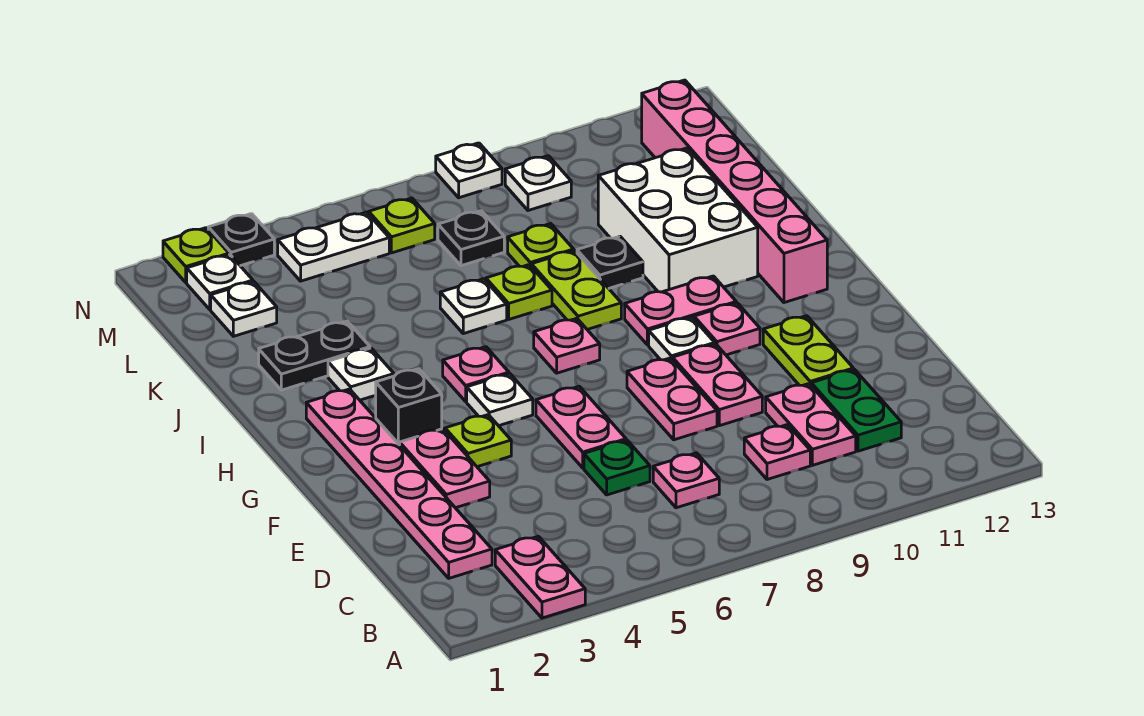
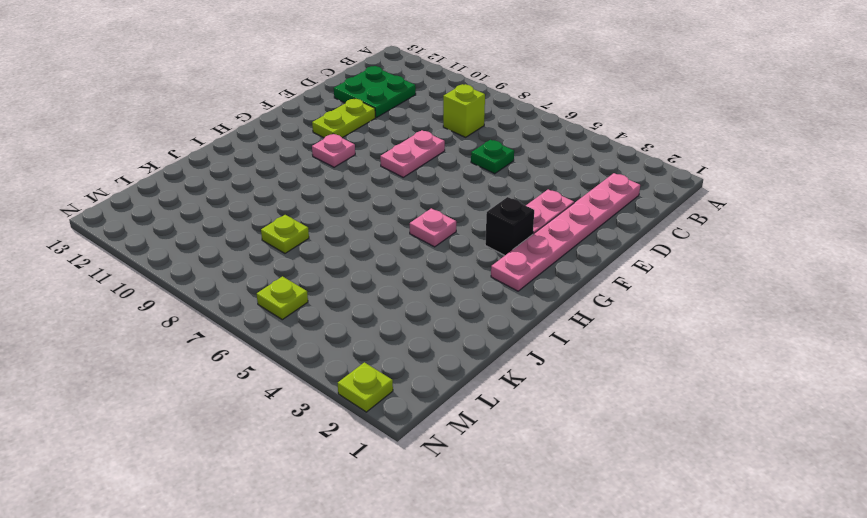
lime brick C8 level 1 -> none
green plate C11:D12 level 1 -> green plate C11:D11 level 1
none -> pink plate A3:B3 level 1
none -> pink plate C7 level 1
none -> pink plate C9 level 1
none -> pink plate C10:D10 level 1

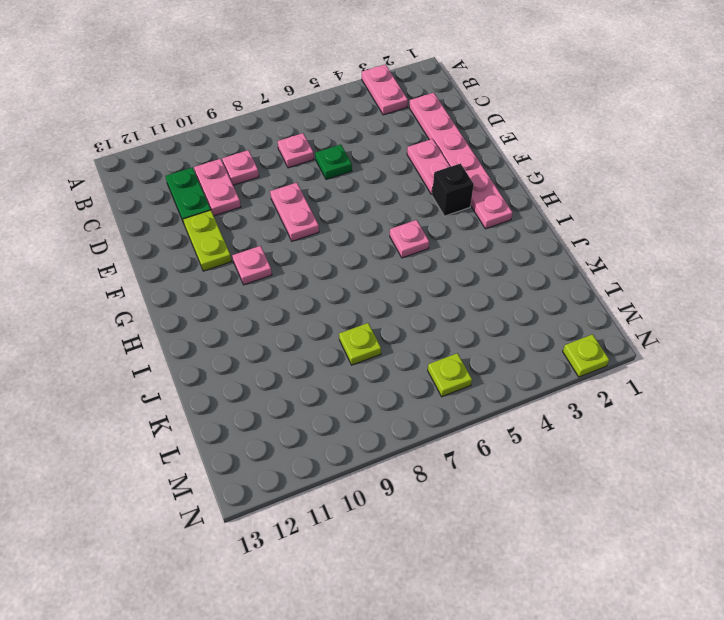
none -> pink plate E6:F6 level 1
none -> pink plate E9:F9 level 1
none -> lime plate F4 level 1
none -> white plate G5 level 1

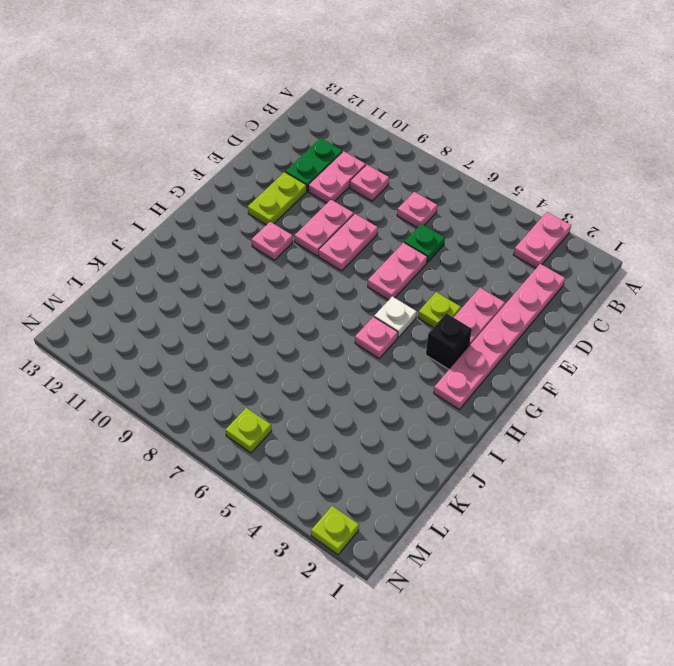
none -> white plate G9 level 1
none -> pink plate H7 level 1
none -> pink plate H9:H10 level 1
none -> pink brick H12:M12 level 1

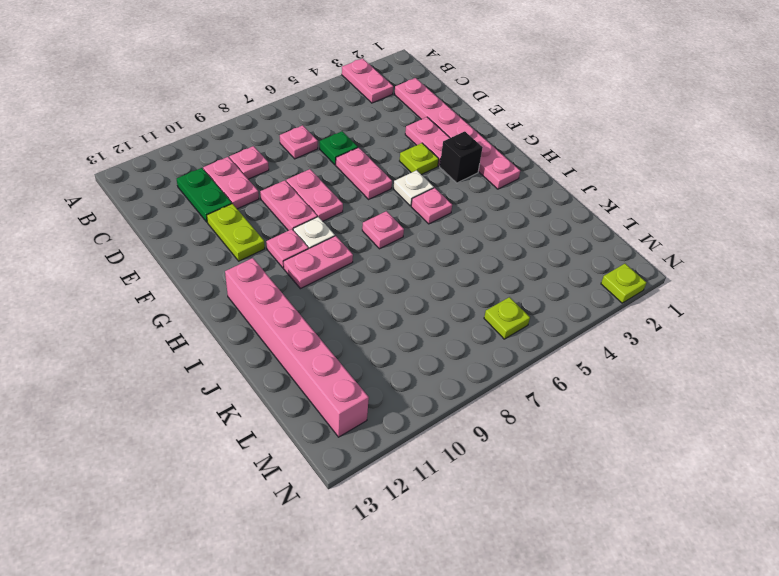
none -> white plate I3 level 1
none -> lime plate I8:J8 level 1
none -> white brick I10:K11 level 1
none -> black plate J2:J3 level 1

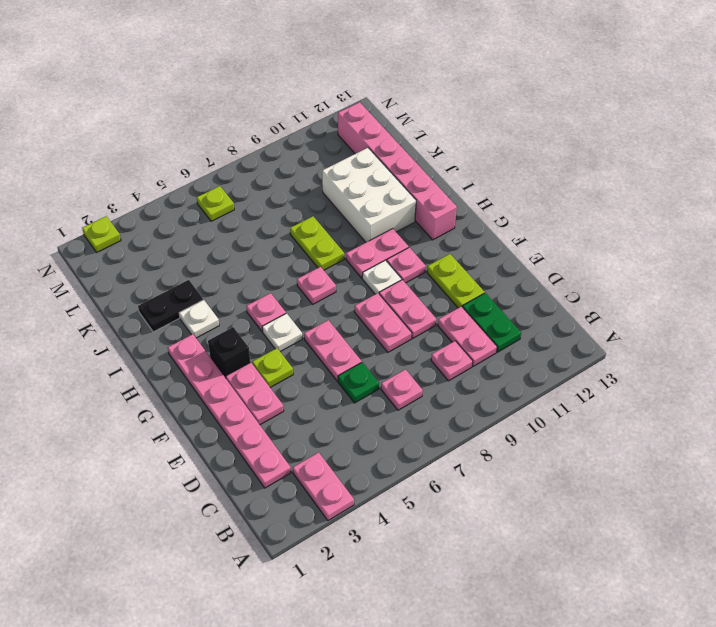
none -> white plate J6 level 1
none -> lime plate J7 level 1
none -> black plate J9 level 1
none -> lime plate K8 level 1

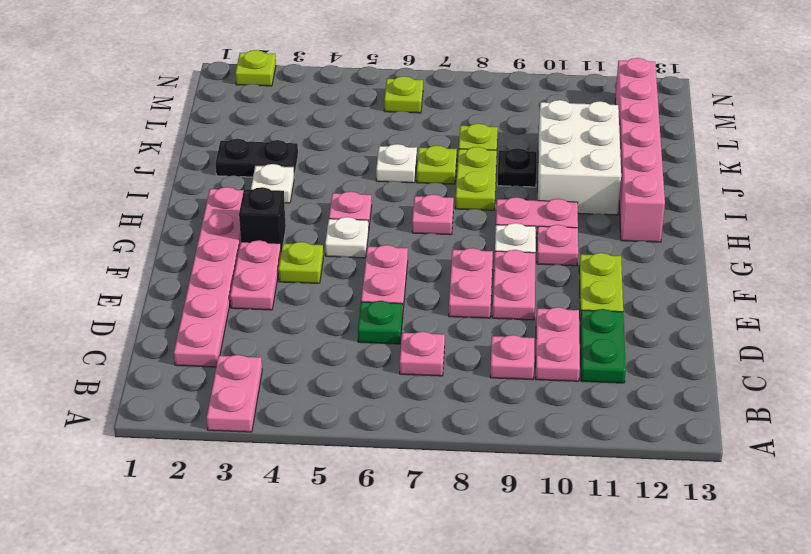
none -> white plate L2 level 1
none -> black plate L7 level 1
none -> white plate M2 level 1
none -> white plate M4:M5 level 1

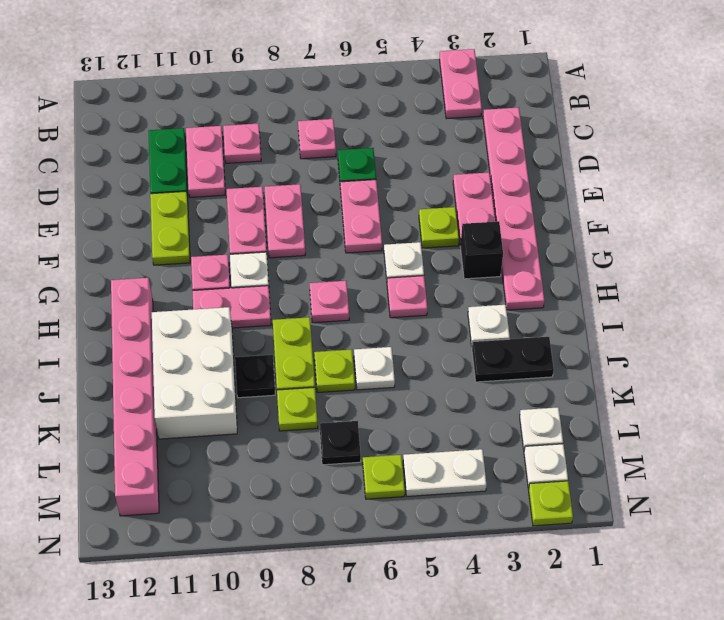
none -> white plate M9 level 1
none -> black plate N3 level 1
none -> white plate N8 level 1

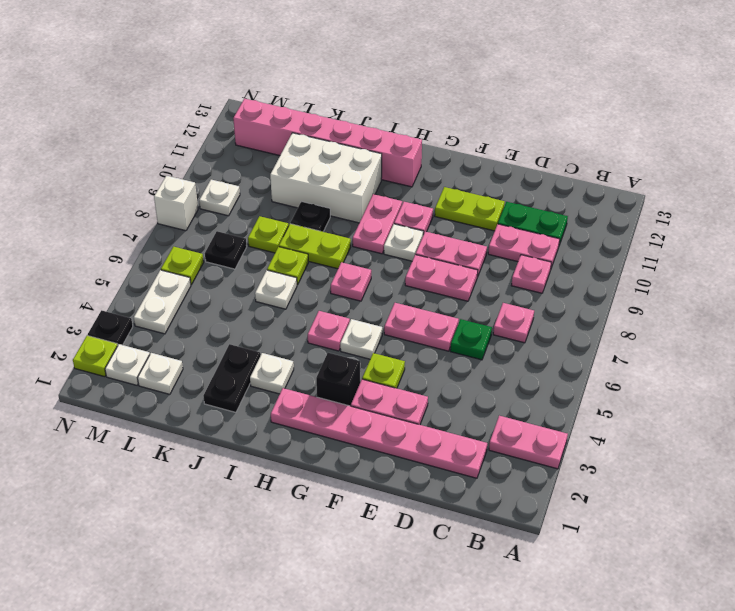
white brick N8 level 1 -> white plate N8 level 1

